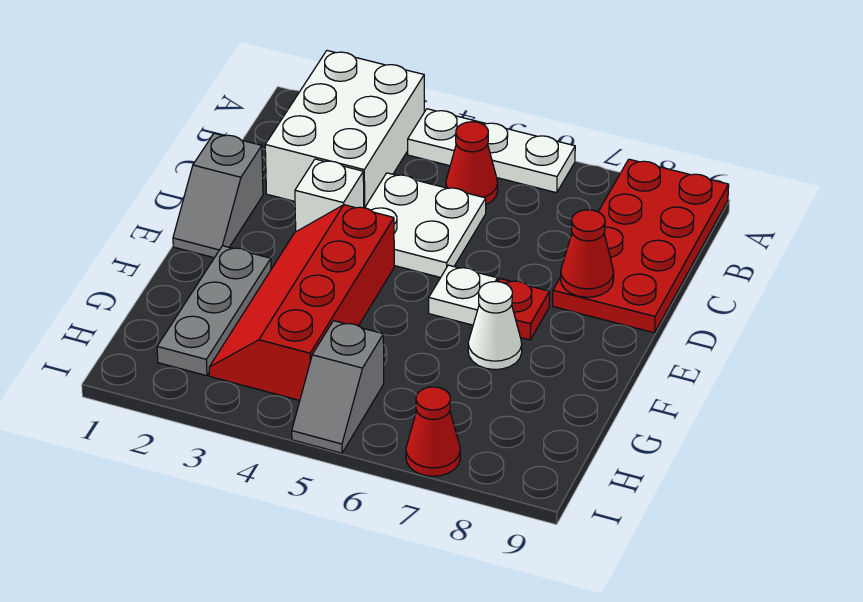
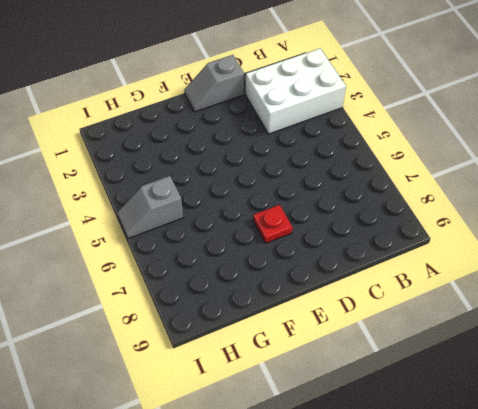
none -> white plate A4:A6 level 1
none -> red plate A8:D9 level 1
none -> red cone B5 level 1

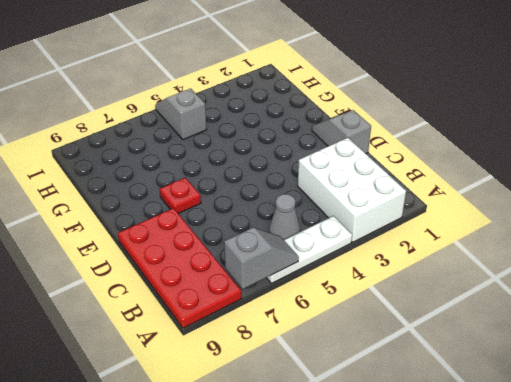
grey slope A6:A7 level 2 top 7 -> none
grey cone B5 level 1 -> red cone B5 level 1
none -> white plate C4:D5 level 1
none -> white brick D3 level 1
none -> red slope E3:H4 level 1 top 4

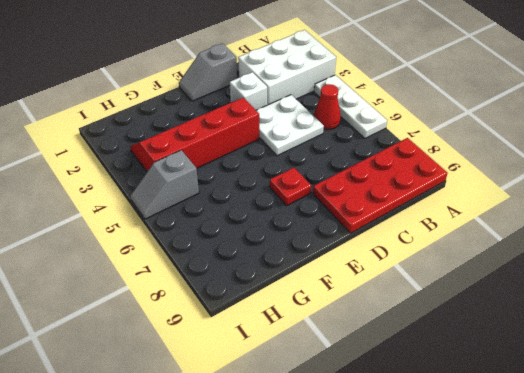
none -> white plate E6 level 1
none -> grey plate F2:H2 level 1
none -> white cone F7 level 1

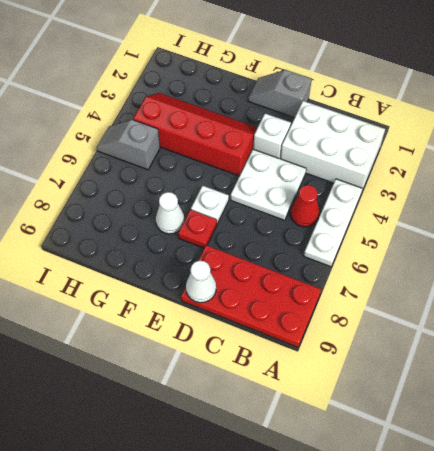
white cone D9 level 2 -> none
none -> grey plate F2:H2 level 1
none -> red cone I7 level 1
none -> red cone D8 level 2

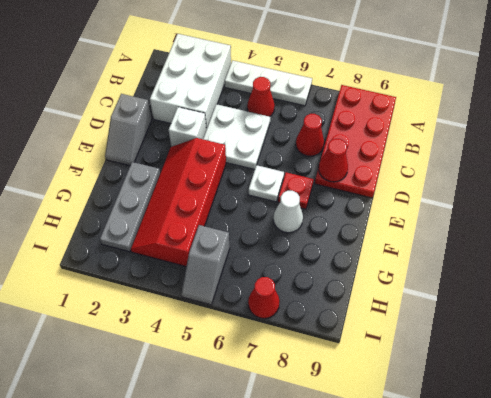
red cone C7 level 1 -> none

